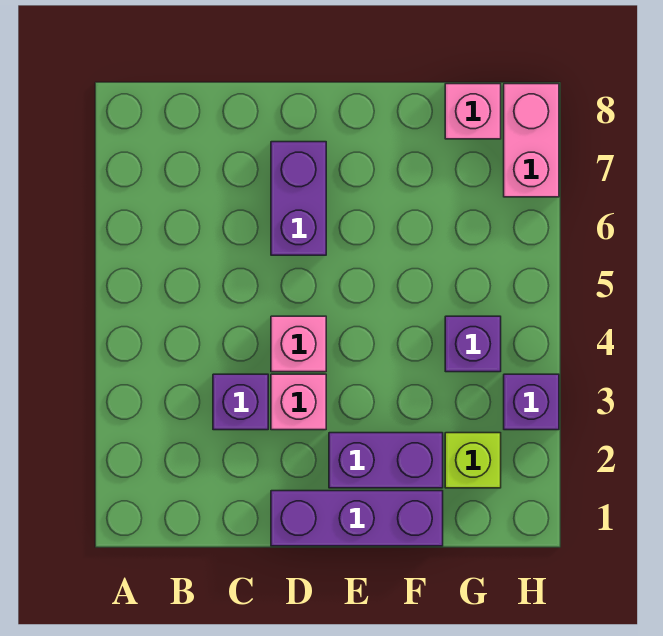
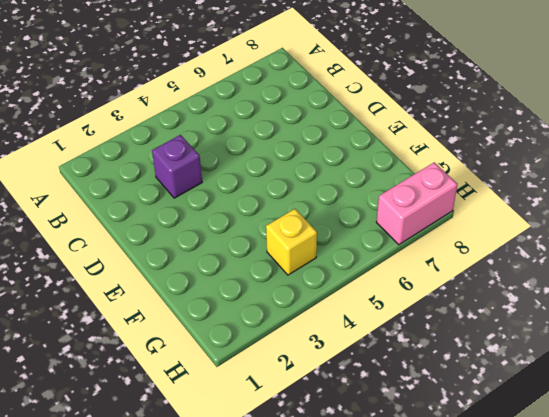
yellow brick G4 level 1 -> purple brick G4 level 1
none -> purple brick D1:F1 level 1
none -> pink brick D3 level 1

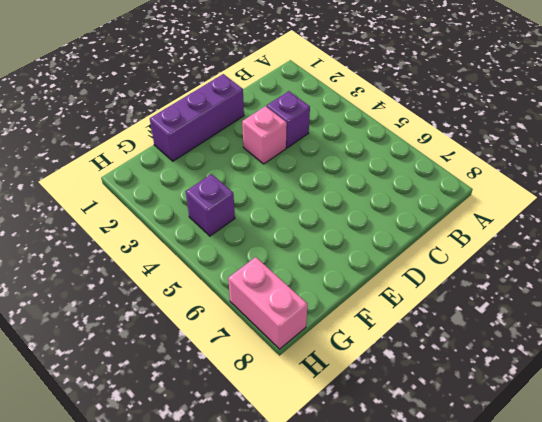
none -> pink brick D4 level 1
none -> purple brick D6:D7 level 1

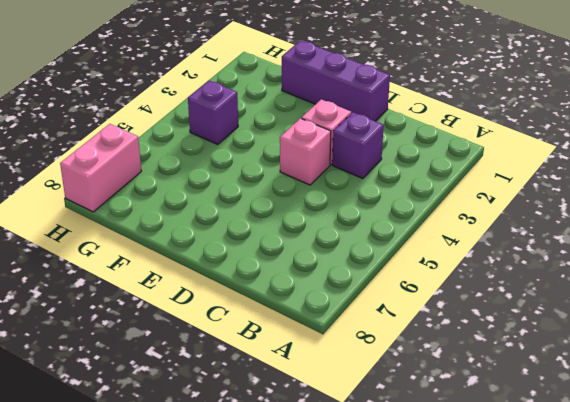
none -> purple brick D6:D7 level 1
none -> purple brick E2:F2 level 1

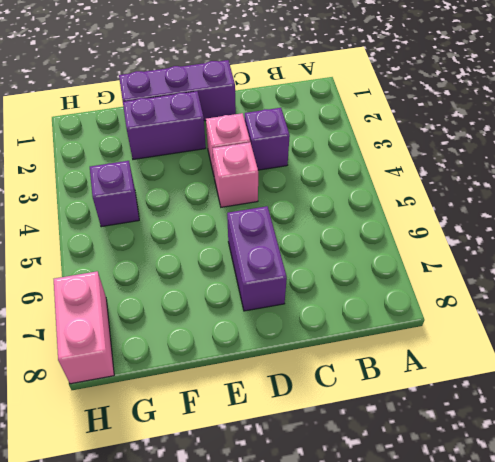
none -> lime brick G2 level 1
none -> pink brick G8 level 1

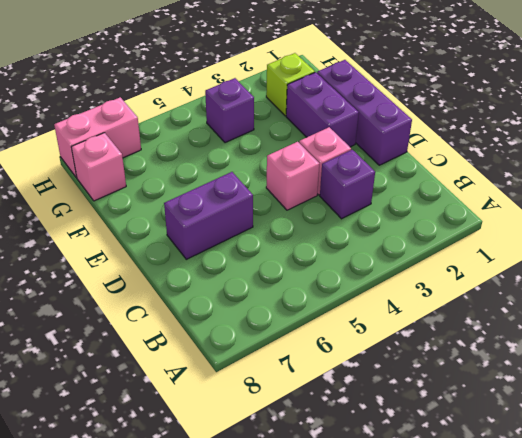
none -> purple brick H3 level 1

